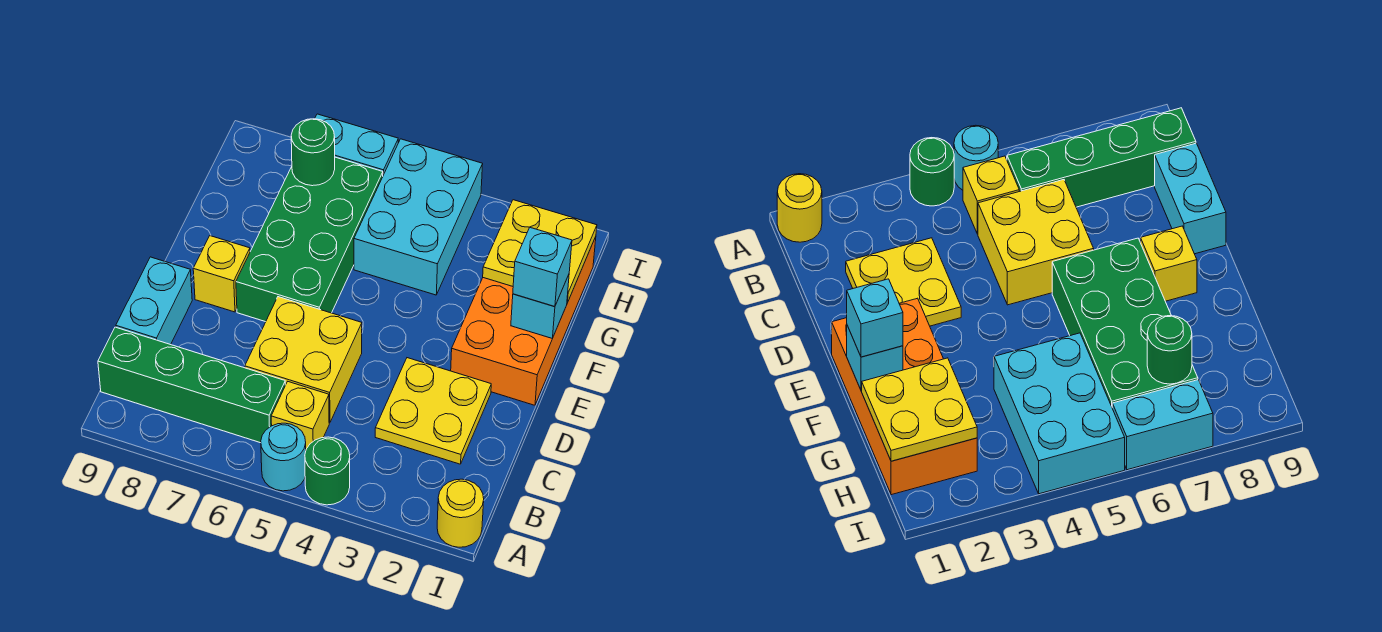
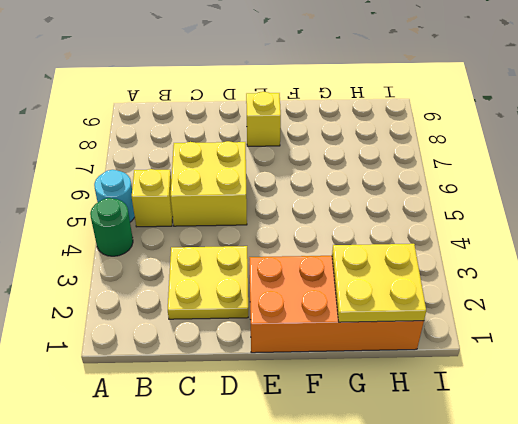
none -> yellow round brick A1 level 1
none -> green brick B6:B9 level 1
none -> cyan brick C9:D9 level 1

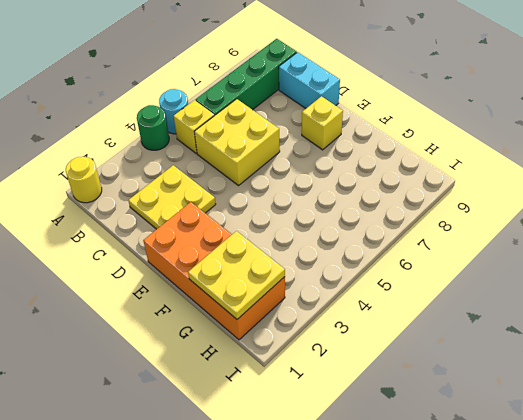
none -> green brick E6:H7 level 1
none -> cyan brick G4:I5 level 1
none -> cyan brick I6:I7 level 1

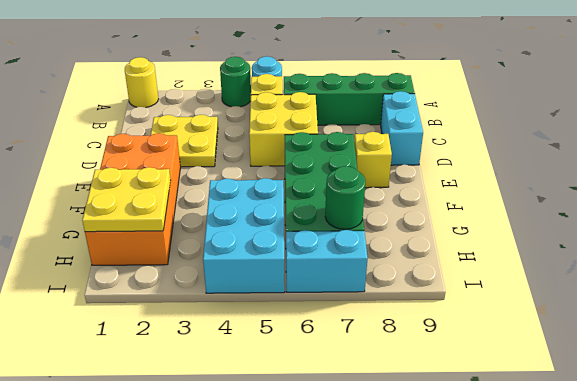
none -> cyan brick F1 level 2
none -> cyan brick F1 level 3

